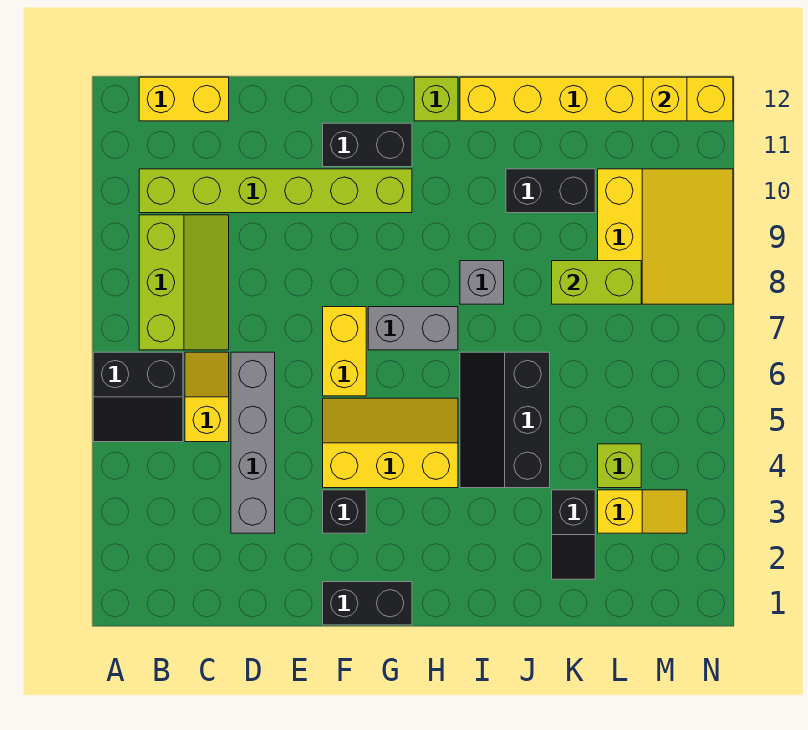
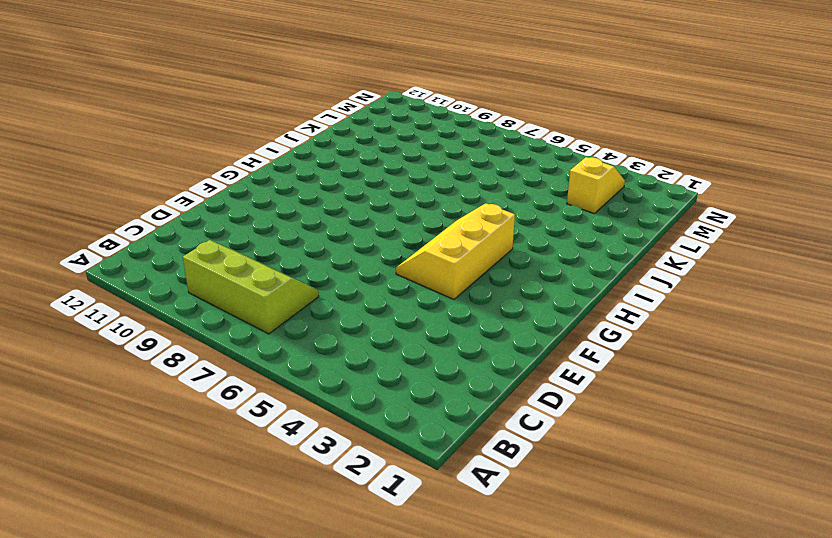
none -> black slope A5:B6 level 1 top 6
none -> lime brick B10:G10 level 1
none -> yellow brick B12:C12 level 1

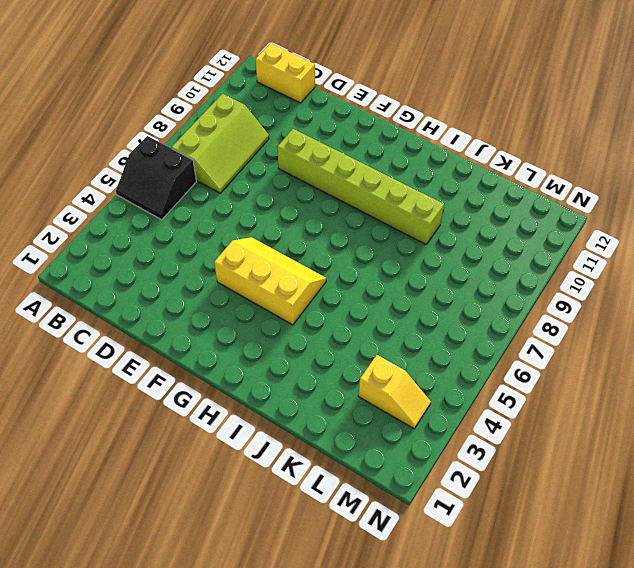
lime brick E9:J9 level 1 -> lime brick B10:G10 level 1
none -> yellow slope C5:C6 level 1 top 5
none -> grey brick D3:D6 level 1
none -> black brick F1:G1 level 1

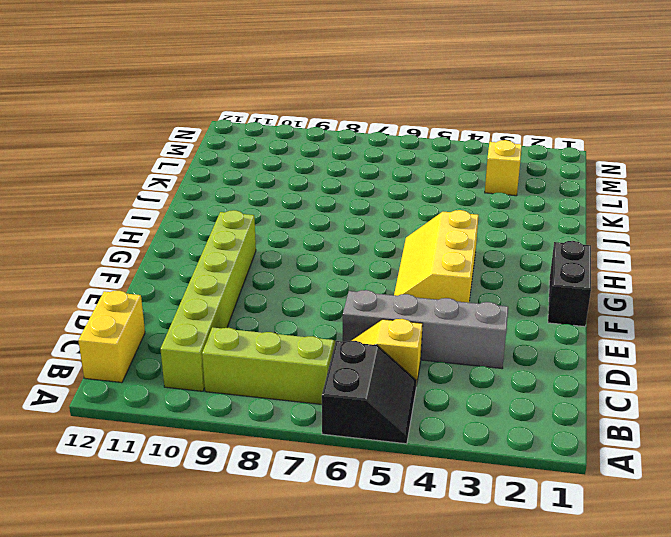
none -> black brick F3 level 1
none -> yellow brick F6:F7 level 1
none -> black brick F11:G11 level 1

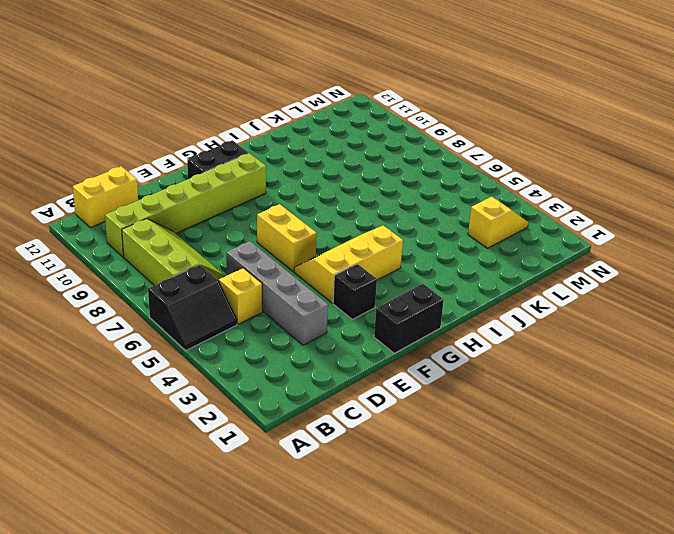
none -> grey brick G7:H7 level 1
none -> lime brick H12 level 1
none -> black slope I4:J6 level 1 top J

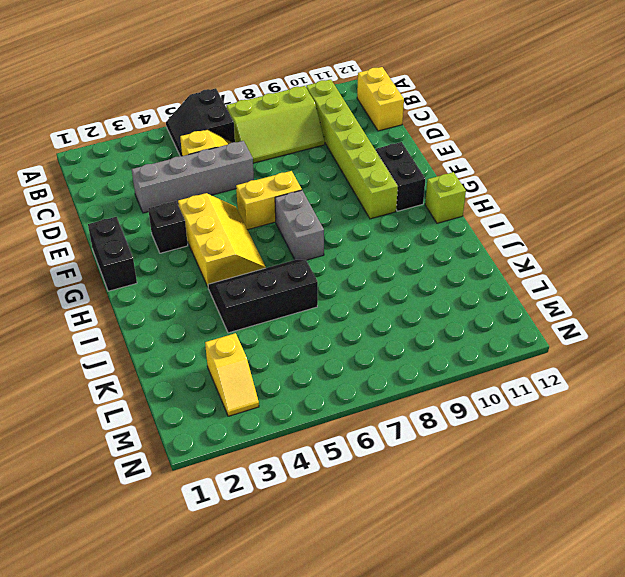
none -> grey brick I8 level 1
none -> yellow brick I12:N12 level 1
none -> black brick J10:K10 level 1

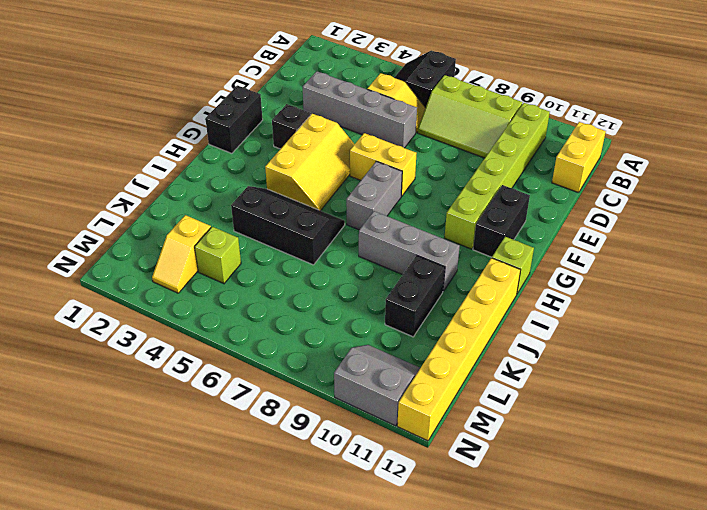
grey brick I8:I10 level 1 -> grey brick I8 level 1
grey slope M10:N11 level 1 top N -> yellow slope L8:N10 level 1 top L
none -> black slope K2:K3 level 1 top 3
none -> lime brick K8:L8 level 2
none -> yellow brick M12 level 2

